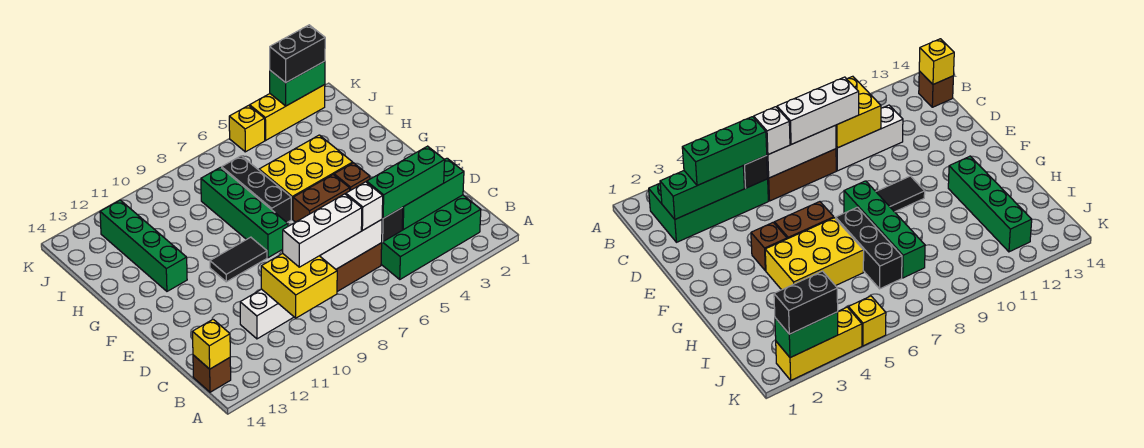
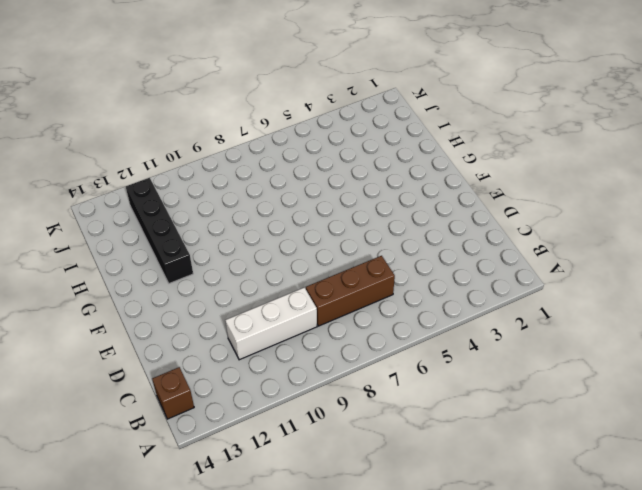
black brick G12:J12 level 1 -> green brick G12:J12 level 1
none -> green brick B2:C5 level 1
none -> brown brick F4 level 1
none -> brown brick F5:F6 level 1

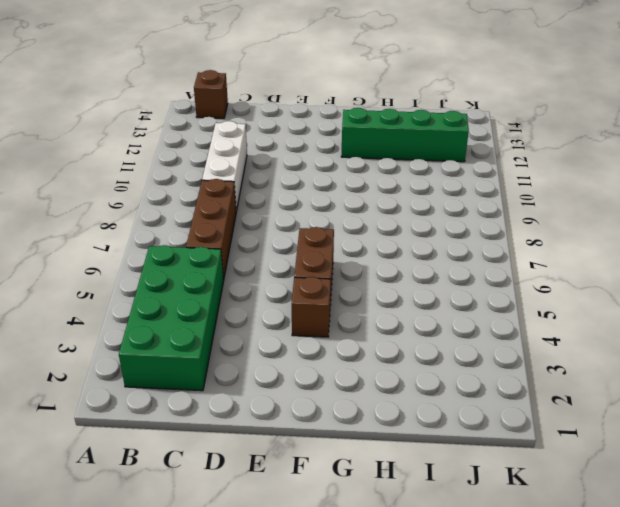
none -> green brick F8:I8 level 1
none -> black tile F9:F10 level 1
none -> yellow brick G4:H6 level 1

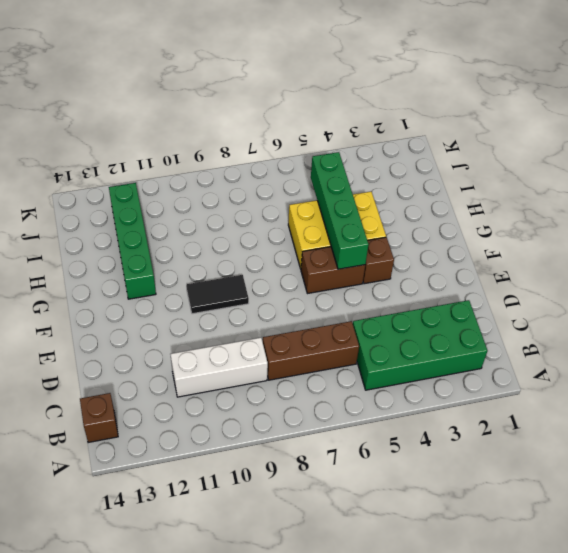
green brick F5:I5 level 2 -> green brick F8:I8 level 1
none -> black brick G7:I7 level 1
none -> yellow brick K2:K4 level 1
none -> yellow brick K5 level 1

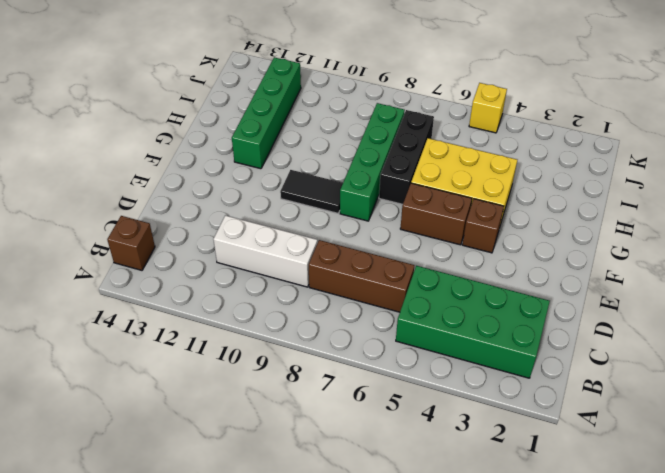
none -> yellow brick K2:K4 level 1
none -> yellow brick B9:C10 level 2
none -> yellow brick B14 level 2

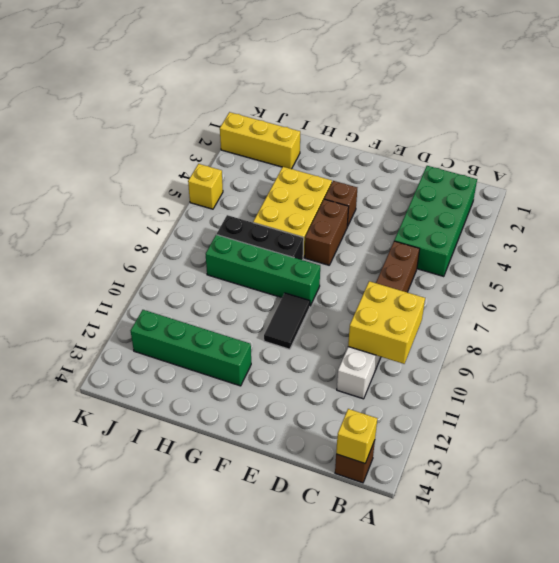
yellow brick I2:K2 level 1 -> yellow brick K2:K4 level 1
none -> green brick C2:C4 level 2
none -> black brick C5 level 2
none -> white brick C6:C8 level 2

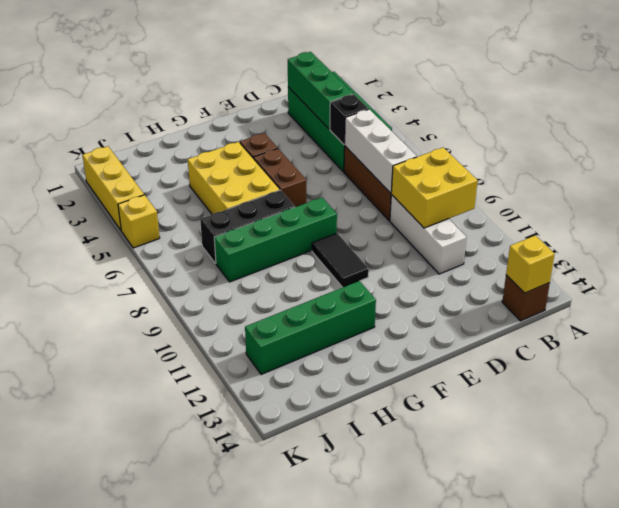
none -> green brick K2:K3 level 2
none -> green brick C3:C5 level 3
none -> white brick C6 level 3

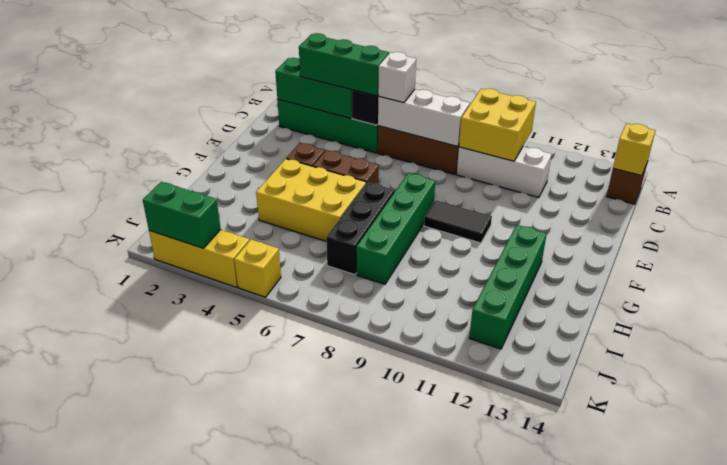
none -> white brick C7:C9 level 3
none -> black brick K2:K3 level 3

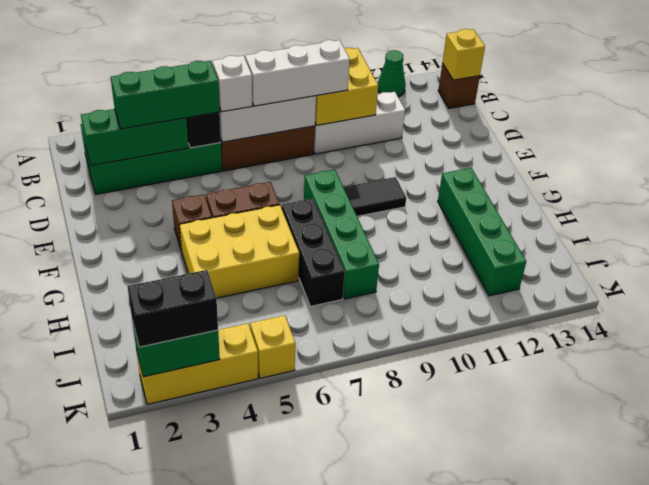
green cone A12 level 1 -> none

